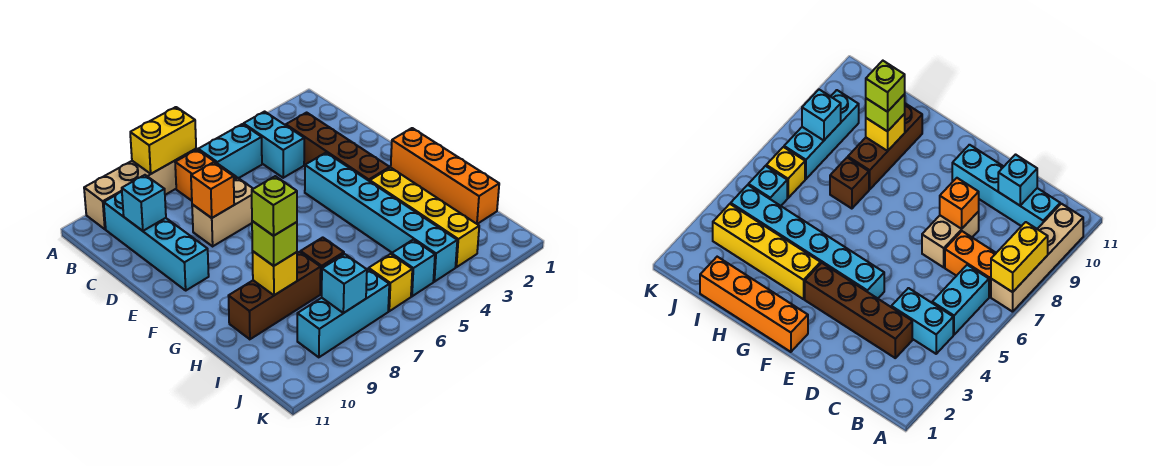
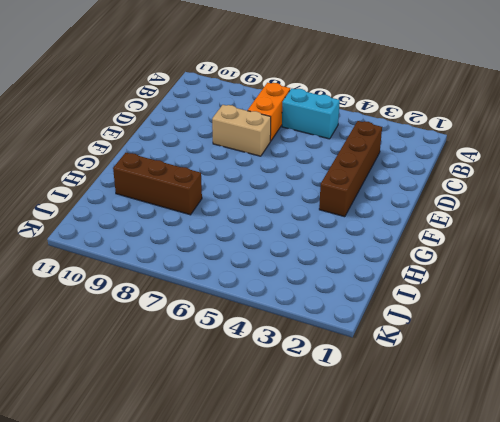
none -> tan brick A7:A10 level 1
none -> cyan brick B4:C4 level 1
none -> cyan brick B10:E10 level 1

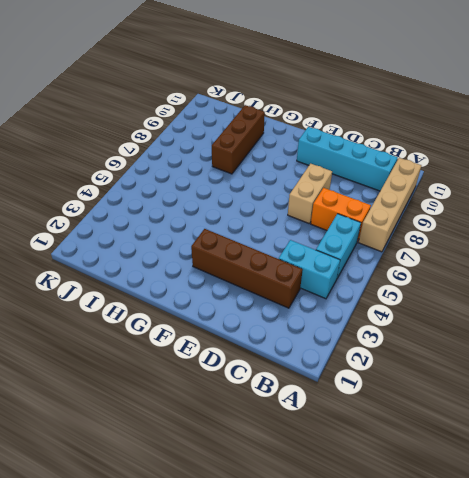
none -> cyan brick E4:J4 level 1
none -> orange brick F1:I1 level 1
none -> yellow brick G3:J3 level 1

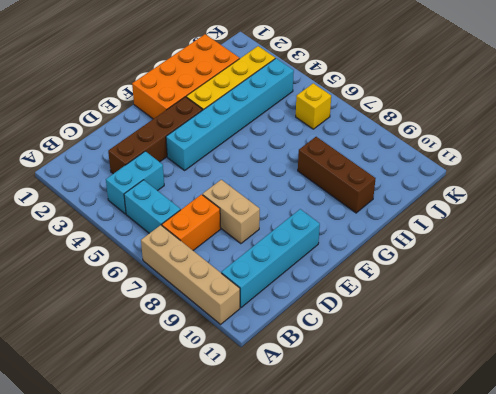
orange brick F1:I2 level 1 -> orange brick F1:I1 level 1
none -> brown brick H7 level 1
none -> cyan brick J5 level 1
none -> cyan brick J7:J9 level 1

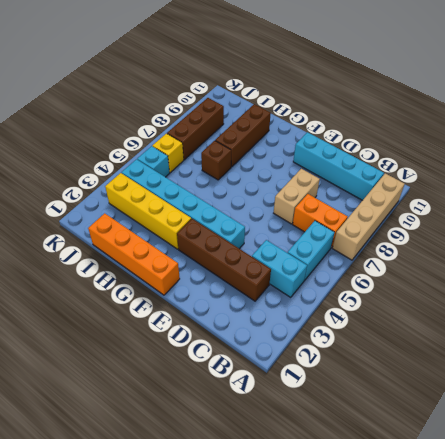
brown brick J7:J9 level 1 -> cyan brick J7:J9 level 1
none -> yellow brick A7:A8 level 2
none -> cyan brick C10 level 2
none -> orange brick D8 level 2

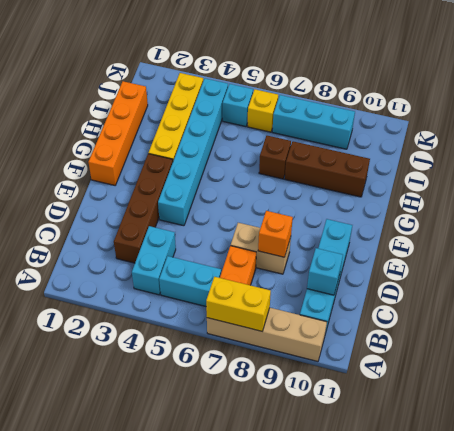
none -> yellow brick H9 level 2
none -> cyan brick J8 level 2
none -> lime brick H9 level 3

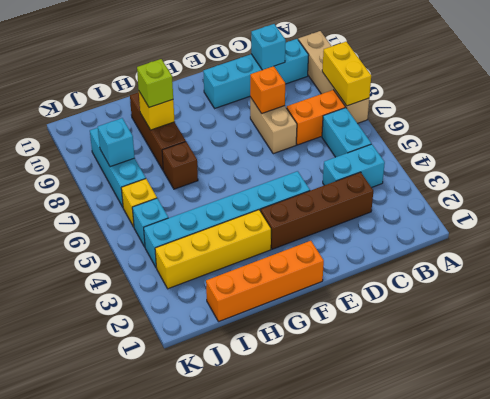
none -> lime brick H9 level 4

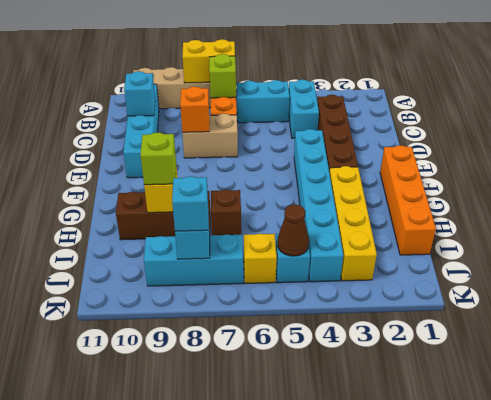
lime brick B7 level 2 -> lime brick H9 level 4
brown cone J5 level 2 -> none
cyan brick J8 level 3 -> none

